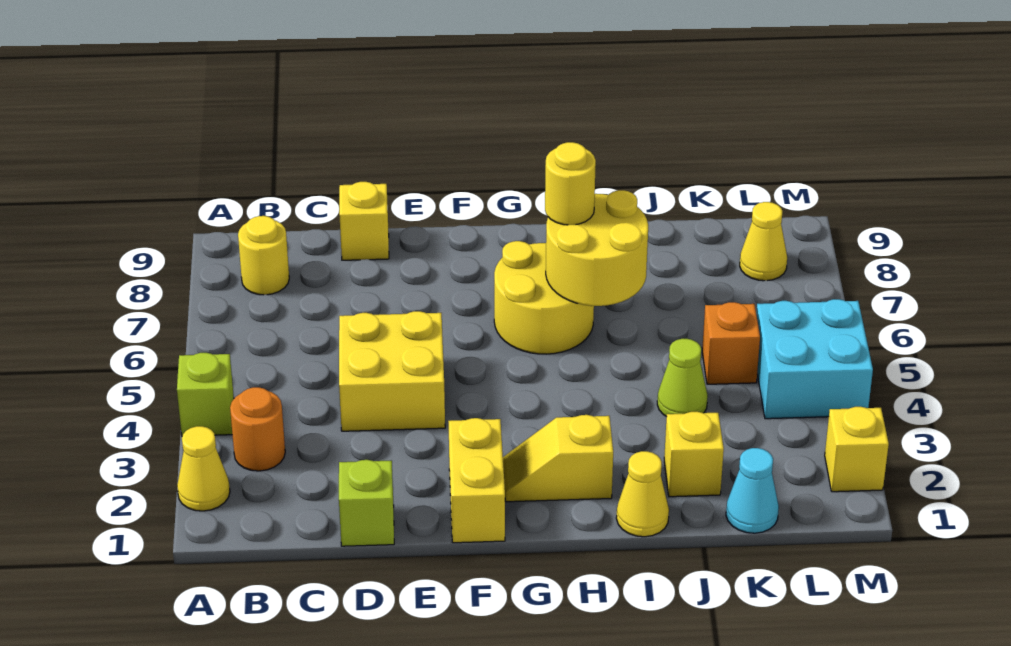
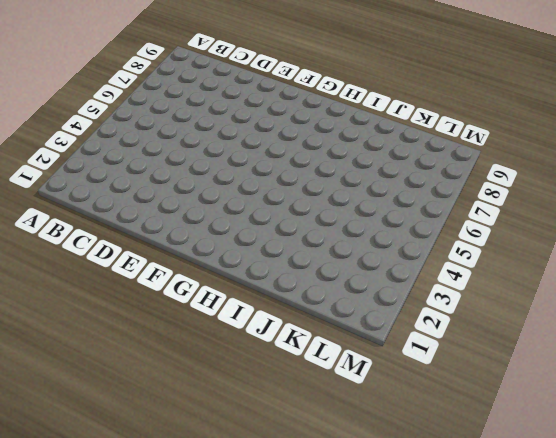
none -> yellow cone A2 level 1
none -> lime brick A4 level 1
none -> orange round brick B3 level 1

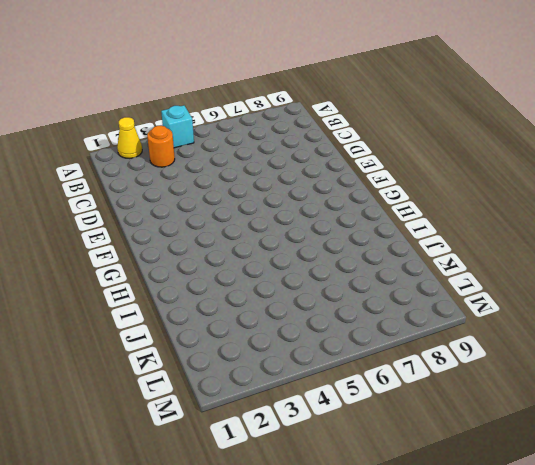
cyan brick A4 level 1 -> lime brick A4 level 1
none -> yellow round brick B8 level 1
none -> lime brick D1 level 1
none -> yellow brick D4:E5 level 1

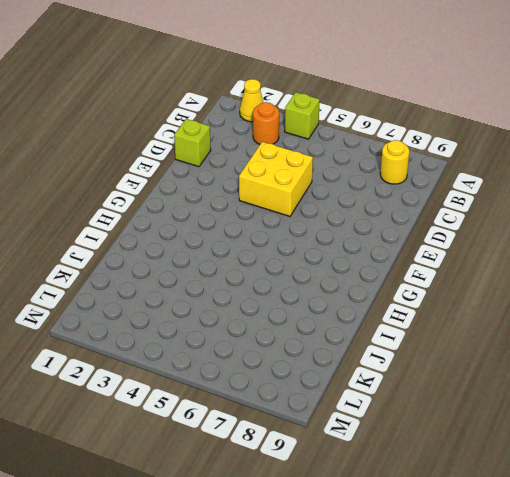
none -> yellow brick D9 level 1
none -> yellow brick F1:F2 level 1
none -> yellow slope G2:H2 level 1 top H

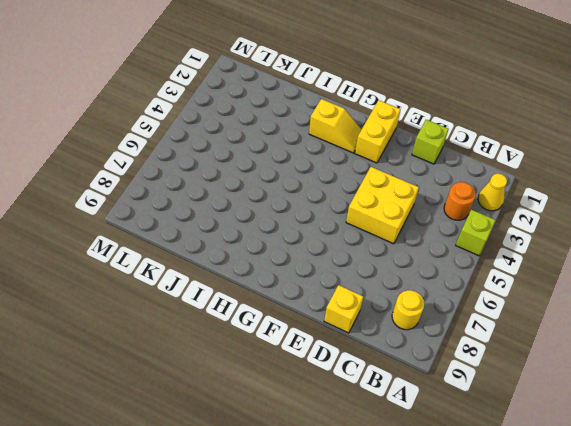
none -> yellow round brick G6:H7 level 1
none -> yellow cone I1 level 1
none -> yellow brick J2 level 1

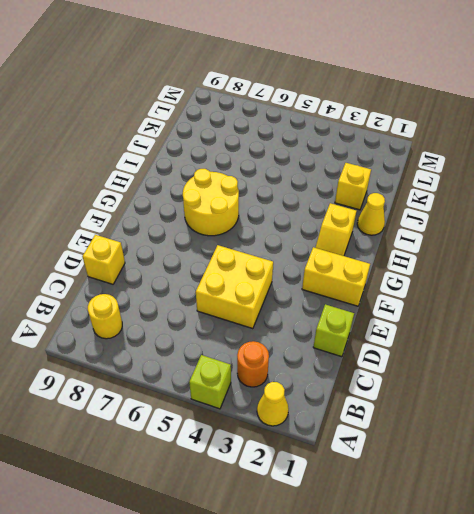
none -> lime cone J4 level 1
none -> cyan cone K1 level 1
none -> orange brick K5 level 1

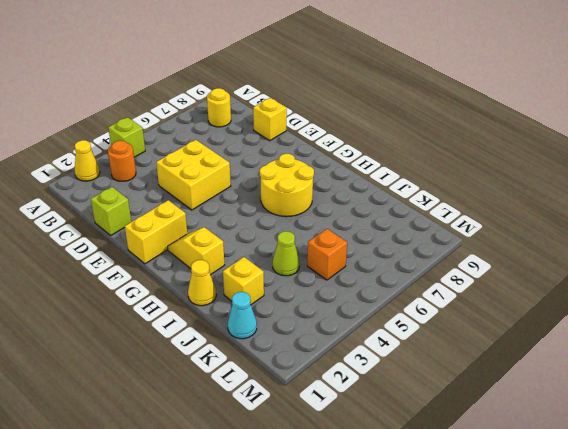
none -> cyan brick L4:M5 level 1
none -> yellow cone L8 level 1
none -> yellow brick M2 level 1

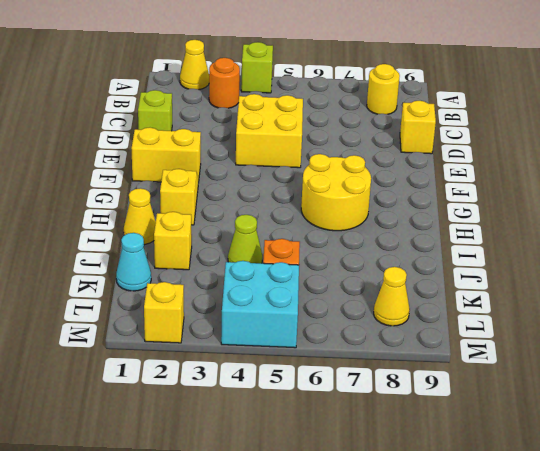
none -> yellow round brick H6:I7 level 2
none -> yellow round brick H7 level 3

